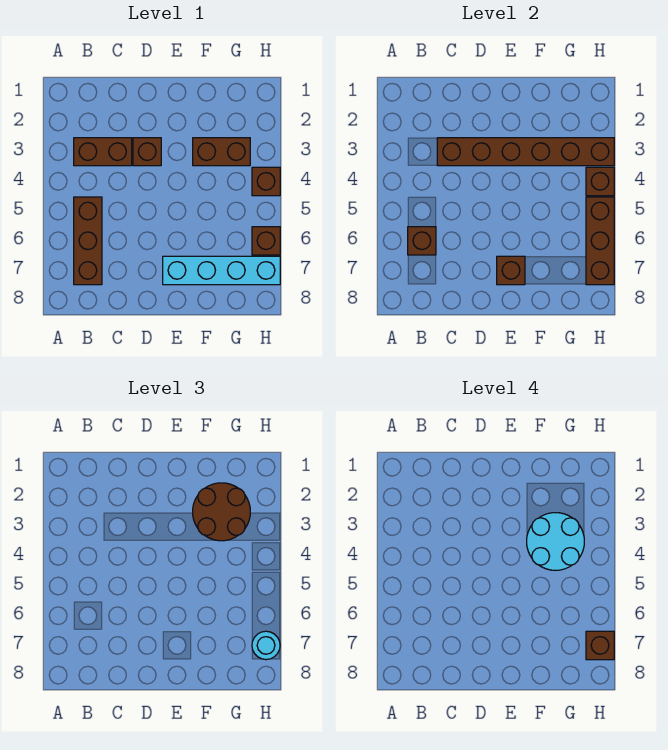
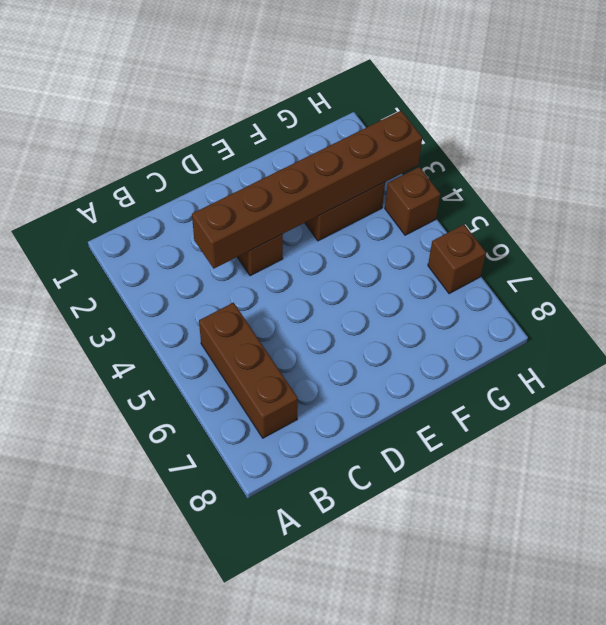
none -> brown brick B3:C3 level 1
none -> cyan brick E7:H7 level 1
none -> brown brick B6 level 2

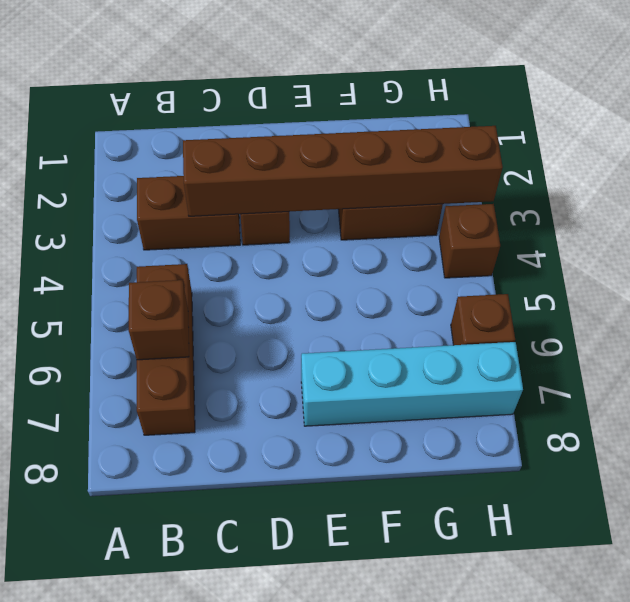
none -> brown brick E7 level 2
none -> brown brick H4 level 2
none -> brown brick H5:H7 level 2

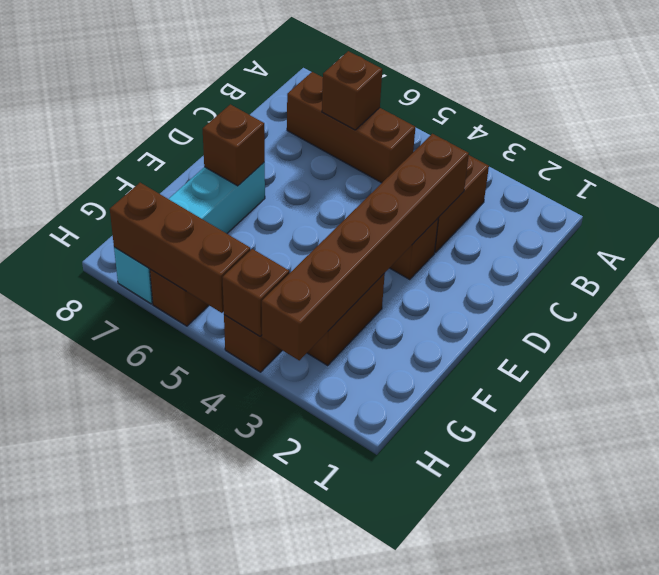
none -> brown round brick F2:G3 level 3
none -> cyan round brick H7 level 3
none -> cyan round brick F3:G4 level 4

